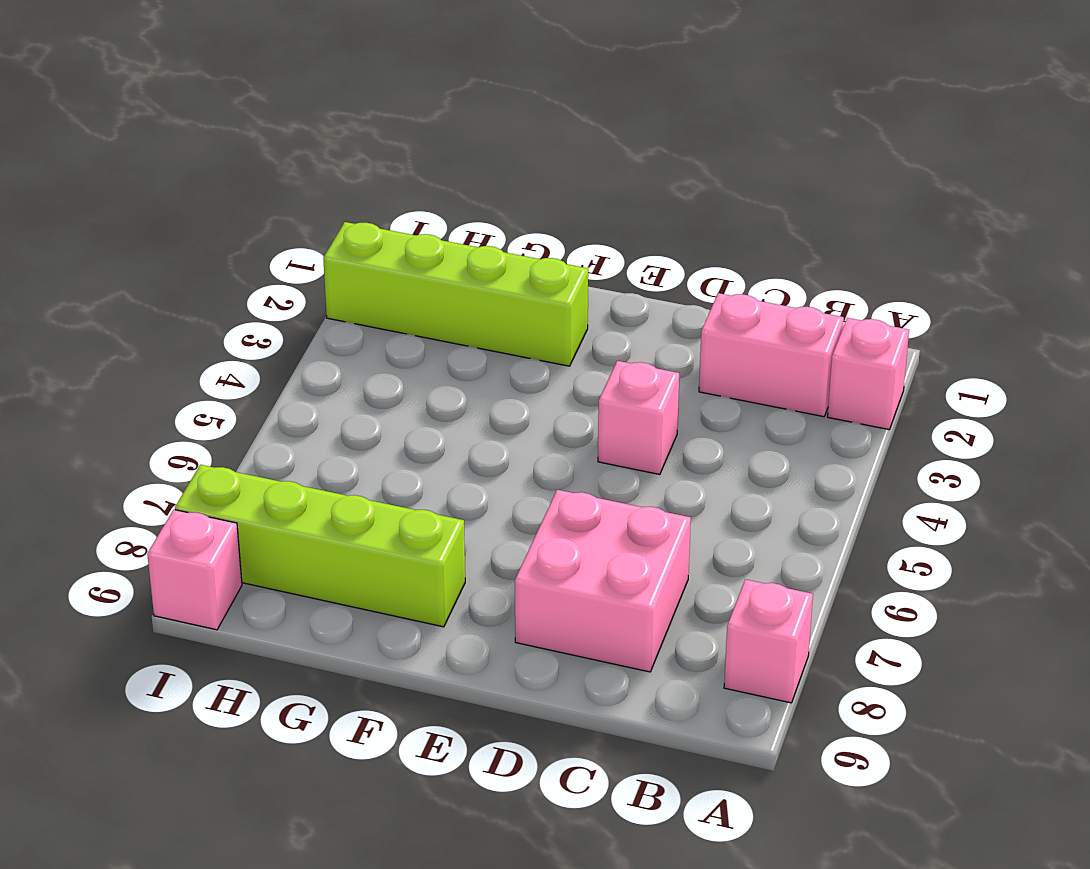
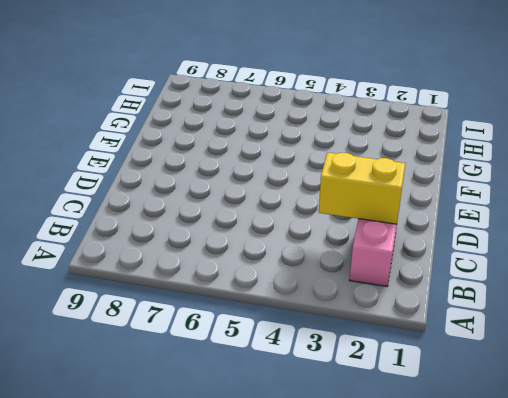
yellow brick C2:C3 level 2 -> none
none -> pink brick A2 level 1
none -> pink brick A8 level 1

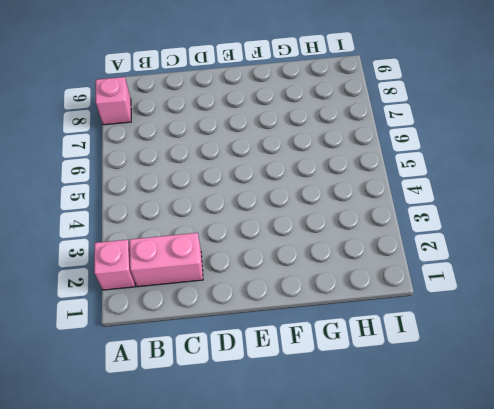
none -> pink brick C7:D8 level 1
none -> pink brick D4 level 1

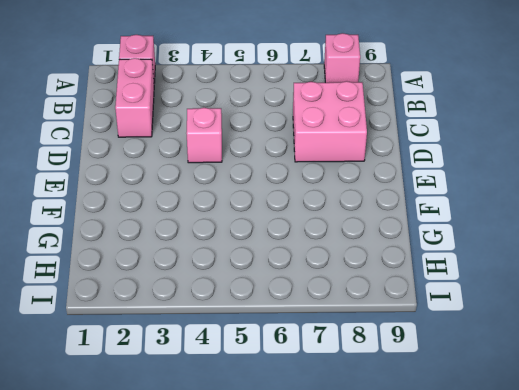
none -> lime brick F2:I2 level 1
none -> lime brick F8:I8 level 1

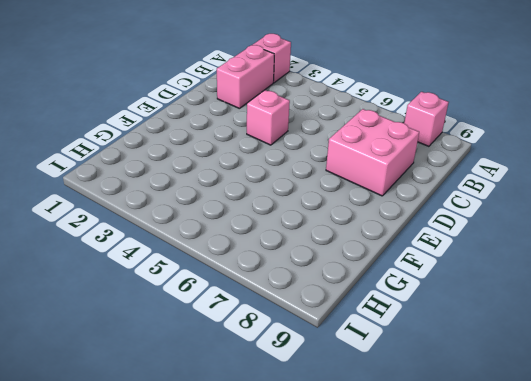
none -> lime brick F2:I2 level 1
none -> lime brick F8:I8 level 1

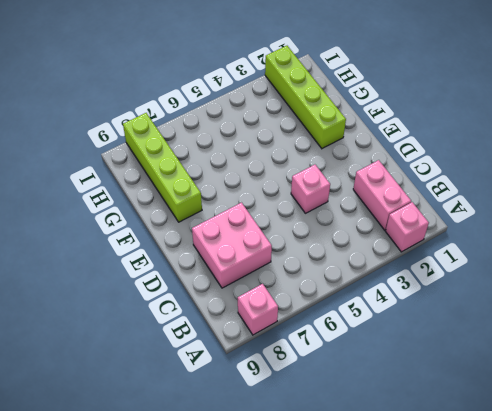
none -> pink brick I9 level 1

